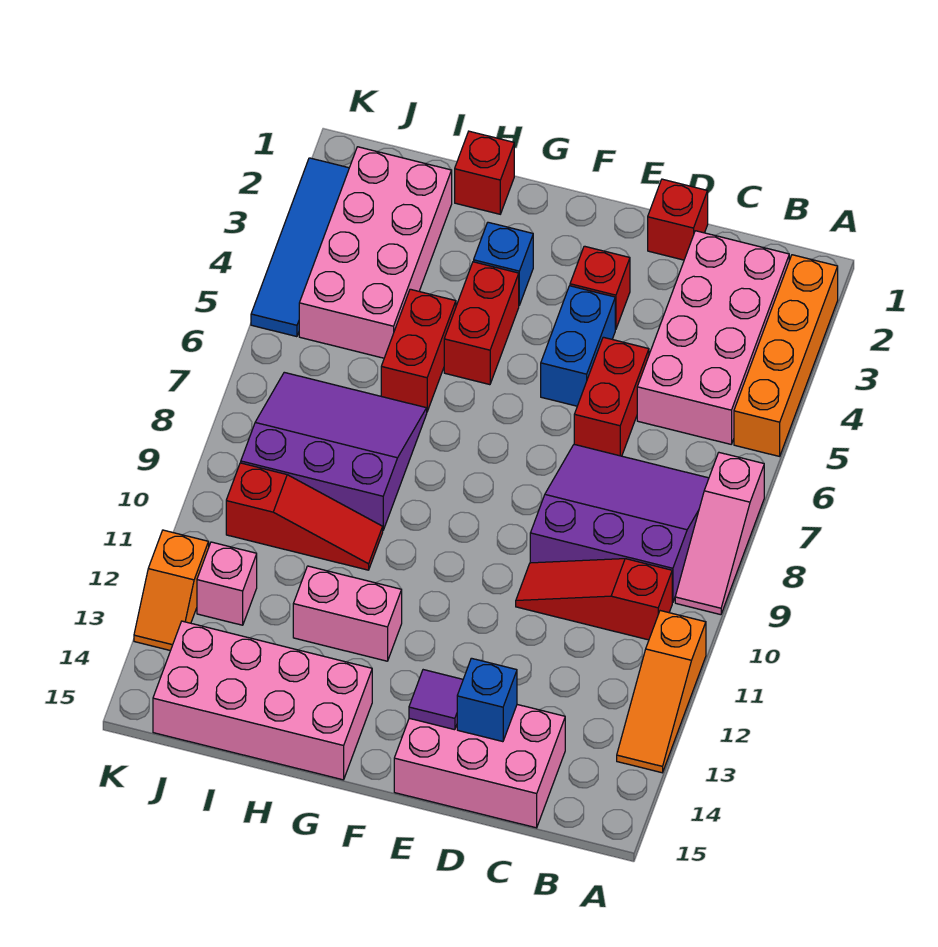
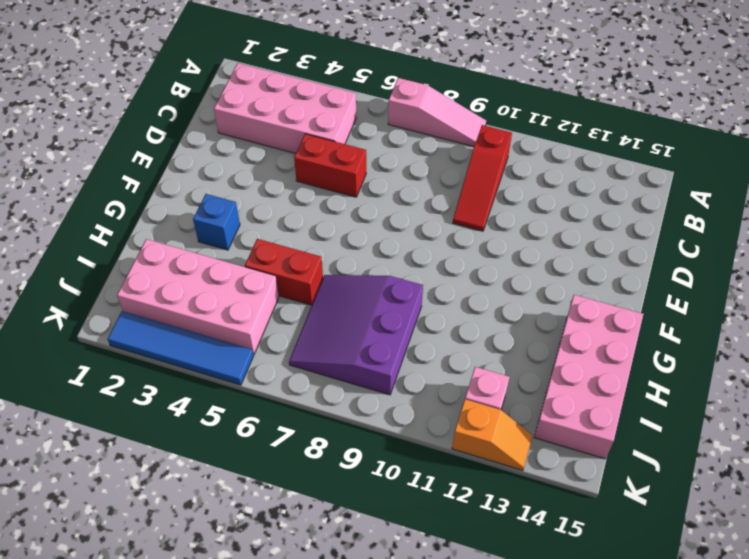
none -> orange brick A2:A5 level 1
none -> orange slope A11:A13 level 1 top 11
none -> purple slope B7:D9 level 1 top 9

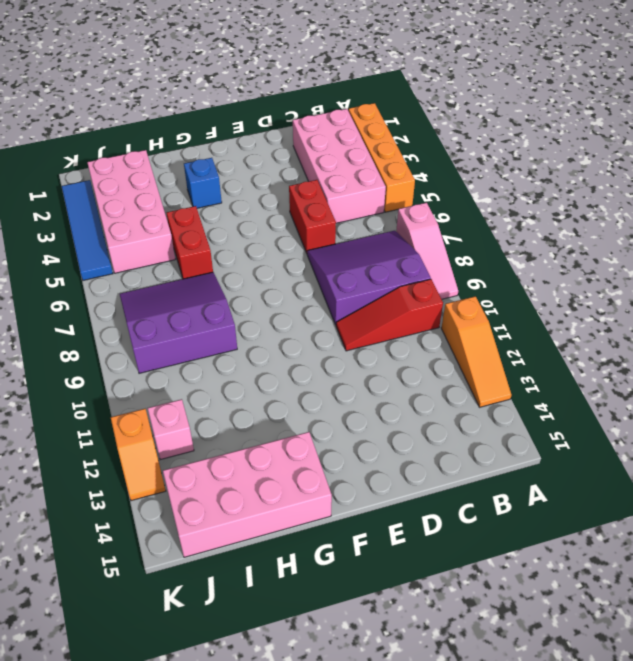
none -> pink brick C14:E15 level 1
none -> red brick D1 level 1
none -> red brick E3 level 1

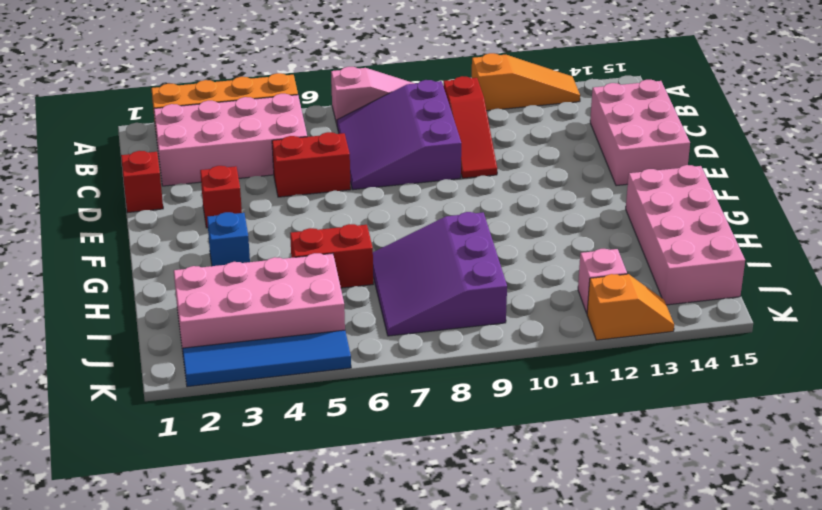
none -> blue brick E4:E5 level 1
none -> red brick G4:G5 level 1
none -> pink brick G12:H12 level 1

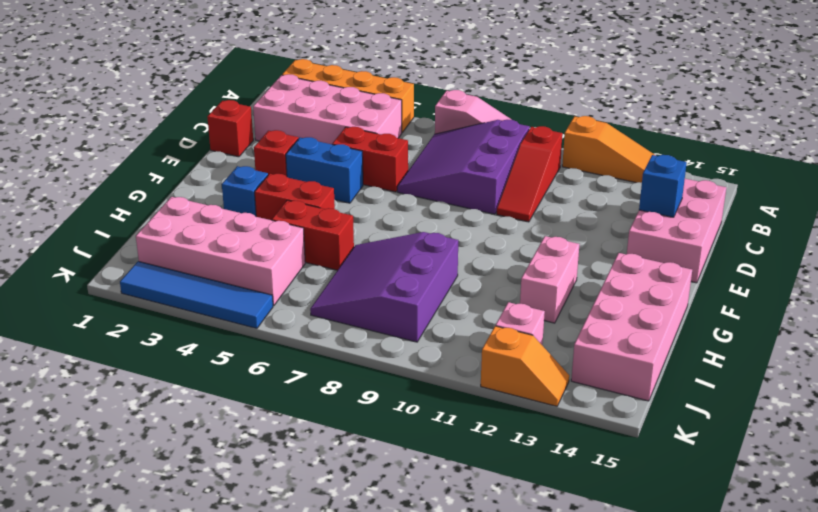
none -> red brick H1 level 1
none -> red slope H10:J10 level 1 top J
none -> purple tile E14 level 2

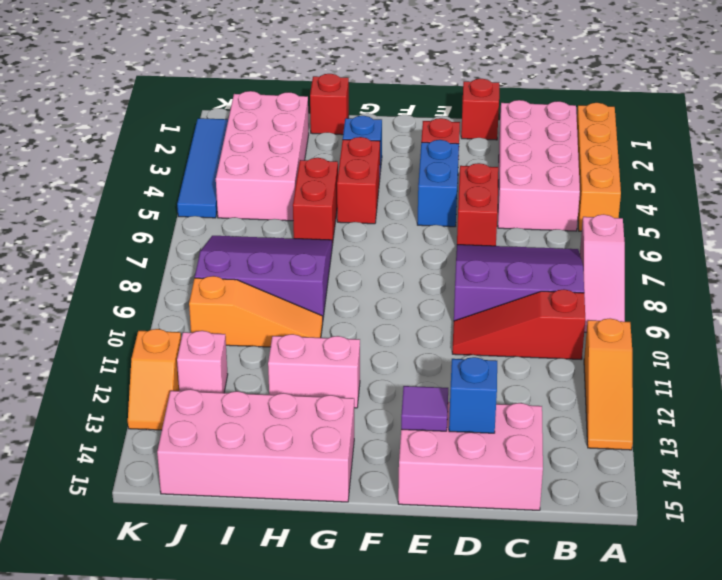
orange slope H10:J10 level 1 top J -> red slope H10:J10 level 1 top J

